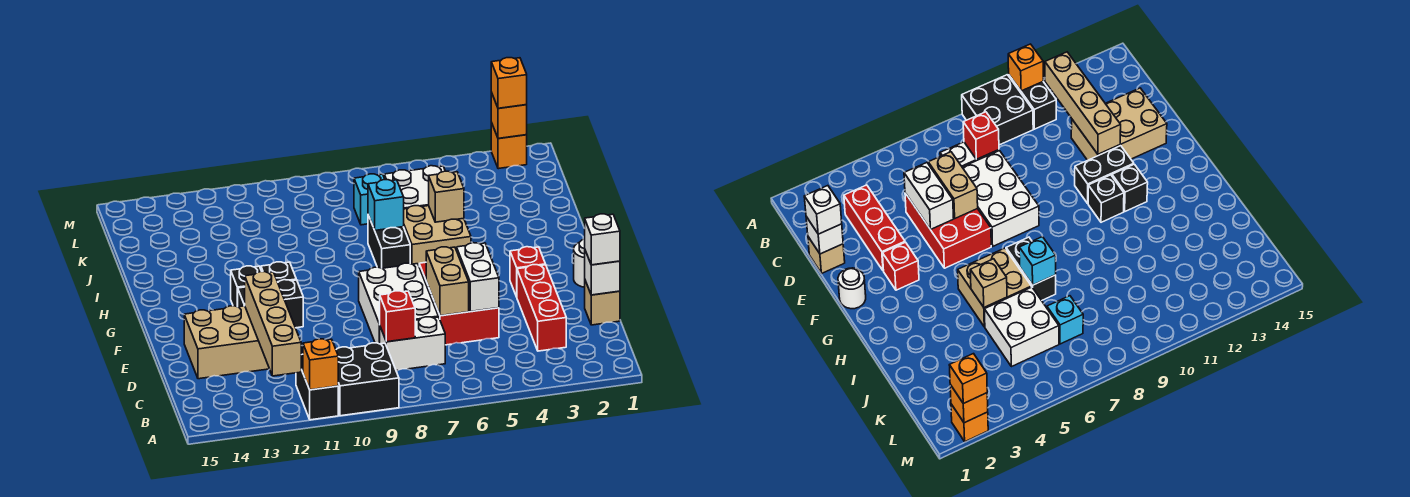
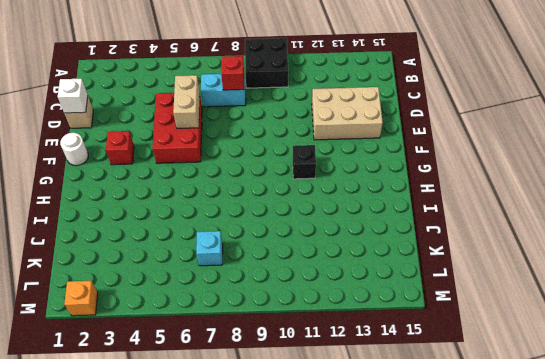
cyan brick C7:C8 level 1 -> white brick C7:C8 level 1
none -> black brick A11:B11 level 1
none -> red brick C3:E3 level 1
none -> white brick D7:F8 level 1

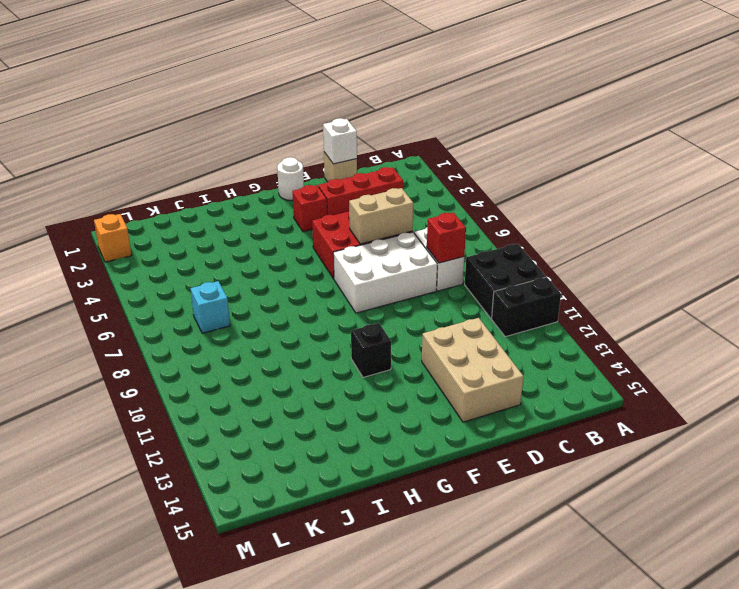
none -> black brick F11:F12 level 1
none -> black brick G12 level 1
none -> tan brick H5:I6 level 1

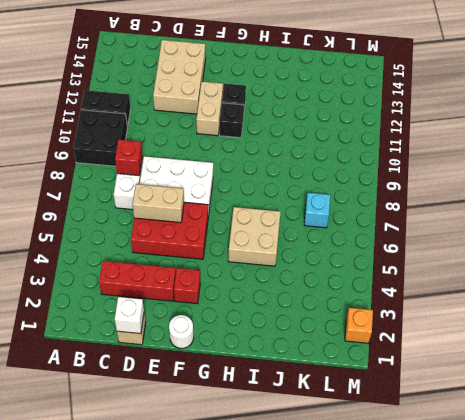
tan brick F11:F12 level 1 -> black brick F11:F12 level 1
none -> black brick H7:I7 level 1
none -> white brick J5:K6 level 1
none -> orange brick A11 level 2

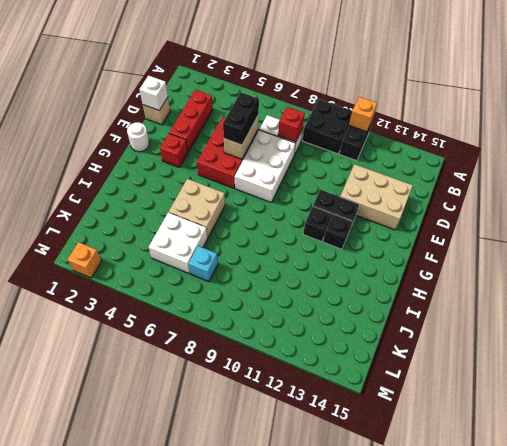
black brick D6:E6 level 3 -> black brick H7:I7 level 1
none -> tan brick B12:E12 level 2
none -> white brick D5:E5 level 2
none -> tan brick I5 level 2

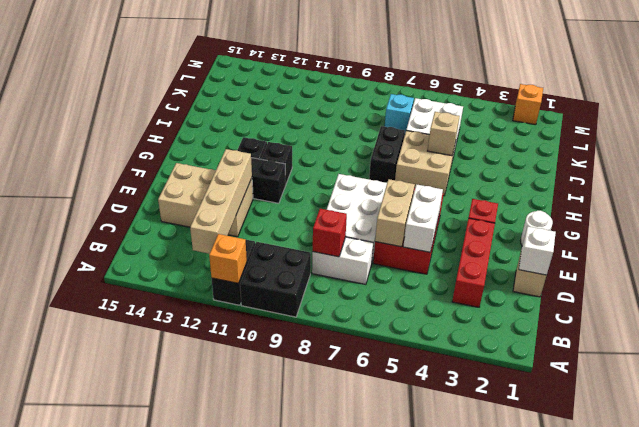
none -> cyan brick I7 level 2
none -> orange brick M2 level 2
none -> white brick D1 level 3

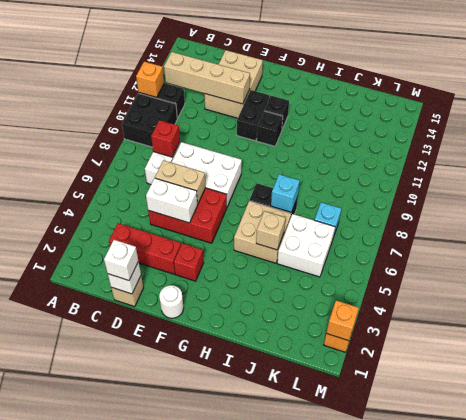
none -> orange brick M2 level 3

